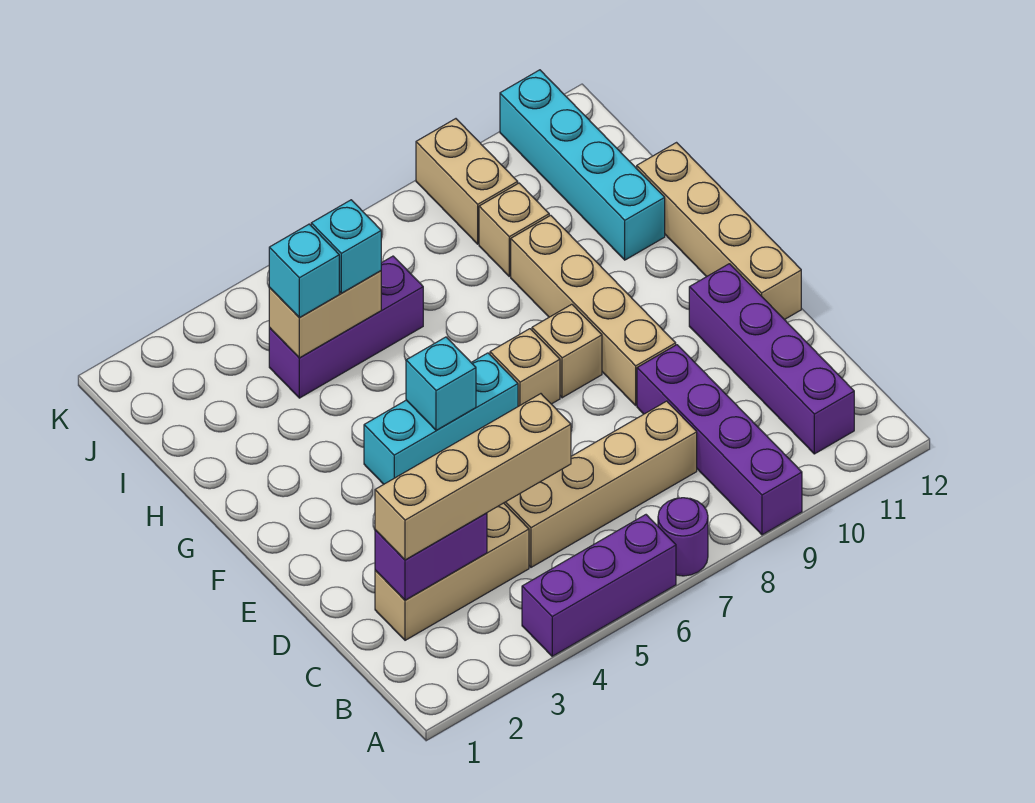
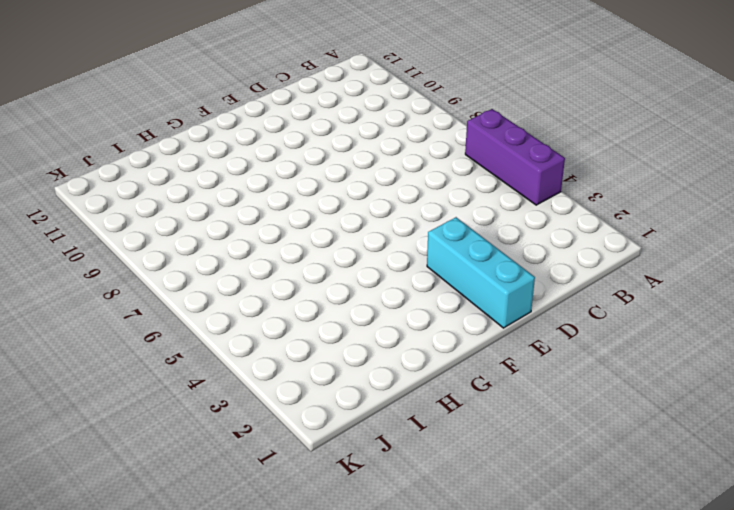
cyan brick E1:E3 level 1 -> cyan brick F4:F6 level 1
none -> purple round brick A7 level 1
none -> purple brick A9:D9 level 1
none -> purple brick B11:E11 level 1

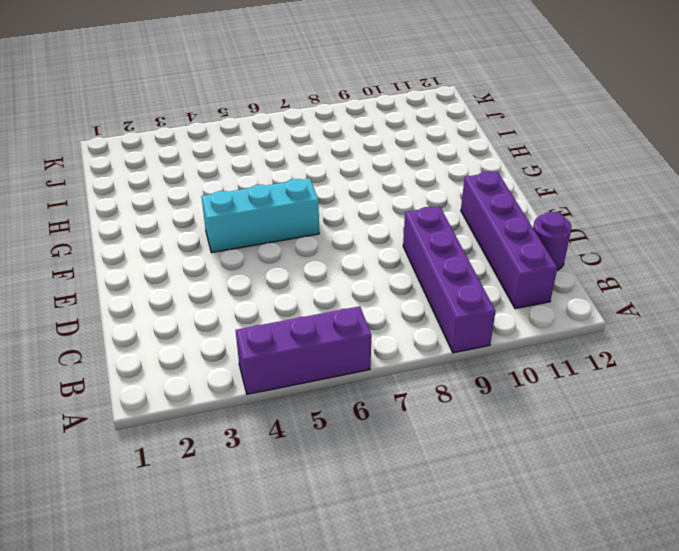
purple round brick C12 level 1 -> purple round brick A7 level 1
none -> tan brick C2:C4 level 1
none -> tan brick C5:C8 level 1
none -> tan brick E9:H9 level 1

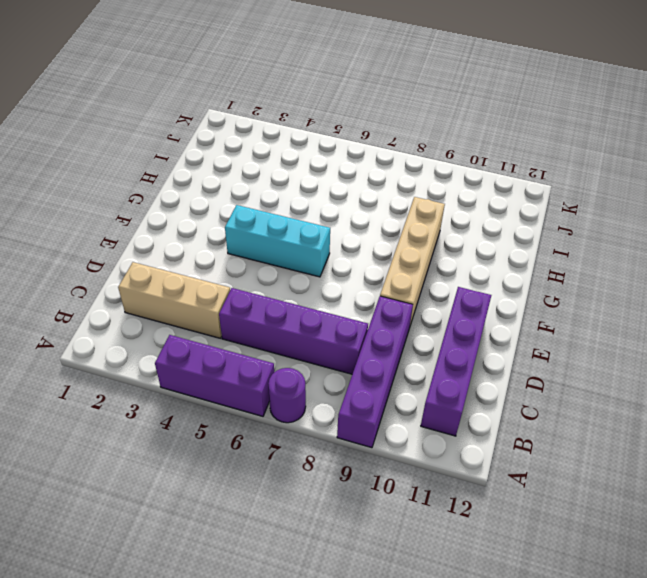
purple brick C5:C8 level 1 -> tan brick C5:C8 level 1
none -> tan brick E12:H12 level 1
none -> tan brick F7 level 1
none -> tan brick F8 level 1

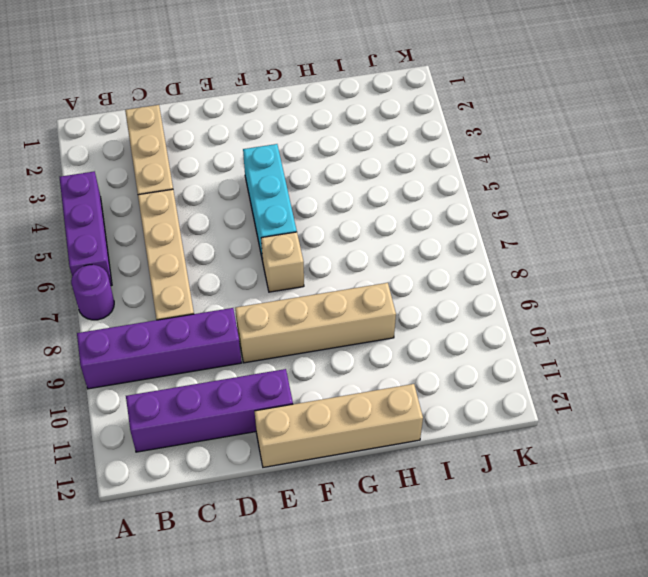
none -> tan brick F8 level 1
none -> cyan brick H11:K11 level 1
none -> purple brick I4:I6 level 1

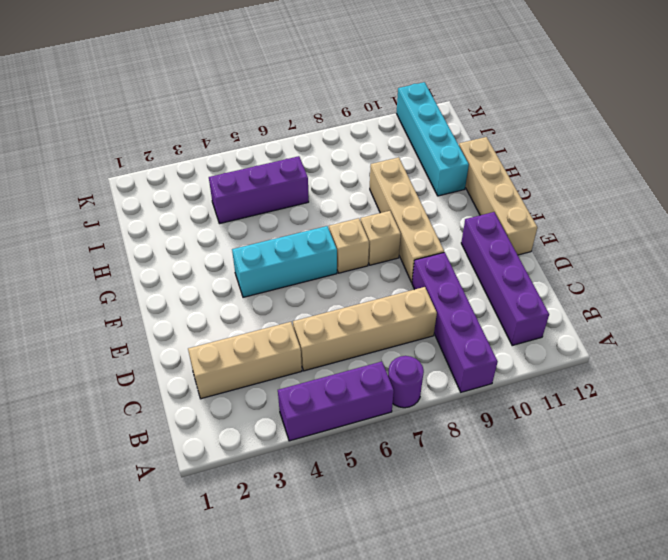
none -> tan brick I9 level 1
none -> tan brick J9:K9 level 1
none -> purple brick C2:C3 level 2

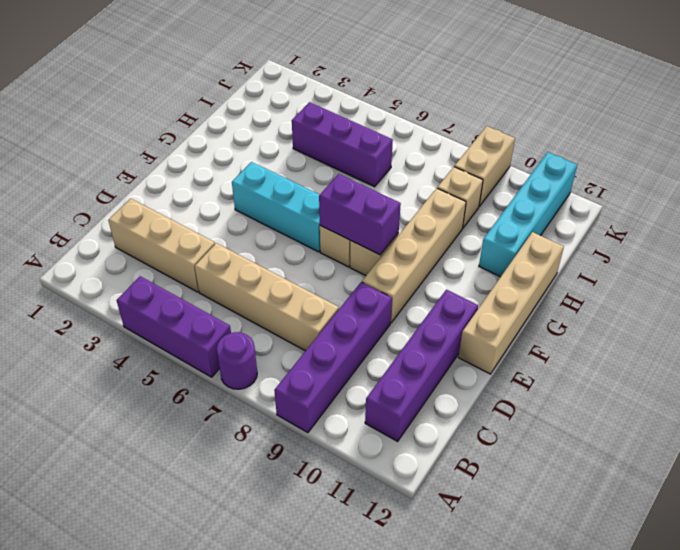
purple brick F7:F8 level 2 -> purple brick C2:C3 level 2
none -> cyan brick F5 level 2
none -> tan brick I4:I5 level 2
none -> tan brick C2:C5 level 3

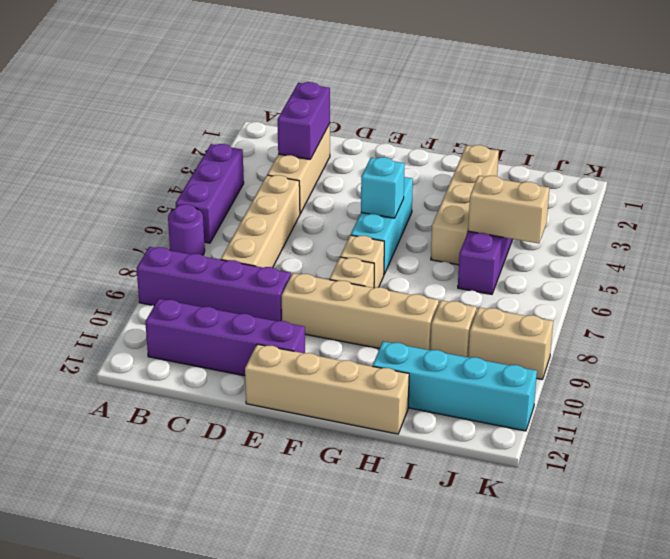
tan brick H2:H5 level 1 -> tan brick C2:C5 level 3
tan brick I5:J5 level 2 -> tan brick I4:I5 level 2
none -> cyan brick I4 level 3
none -> cyan brick I5 level 3

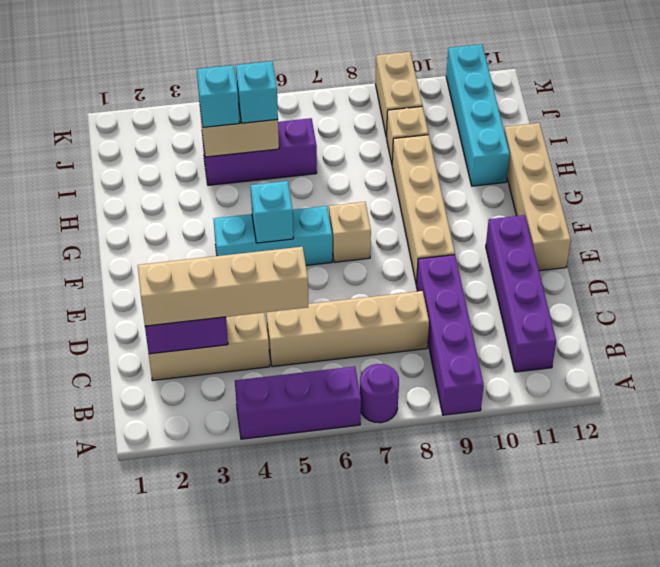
none -> tan brick F8 level 1

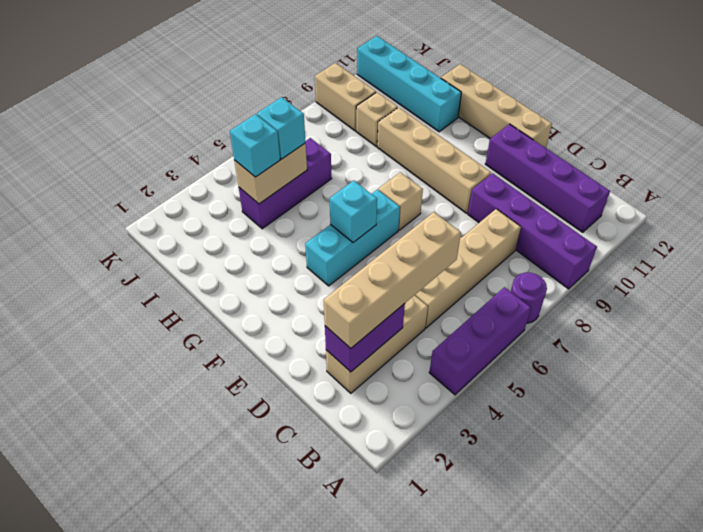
none -> tan brick F8 level 1

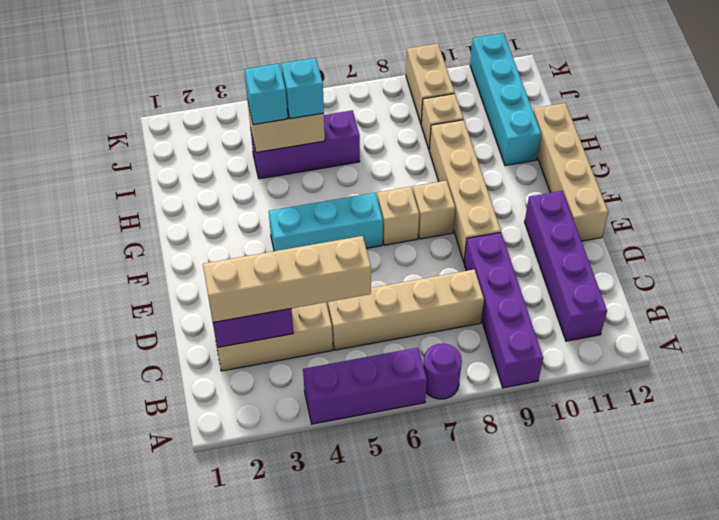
none -> cyan brick F5 level 2

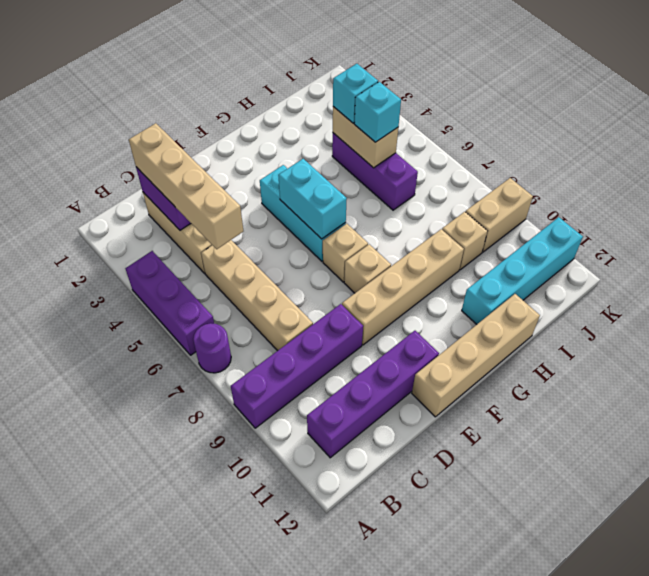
cyan brick F5:F6 level 2 -> cyan brick F5 level 2

